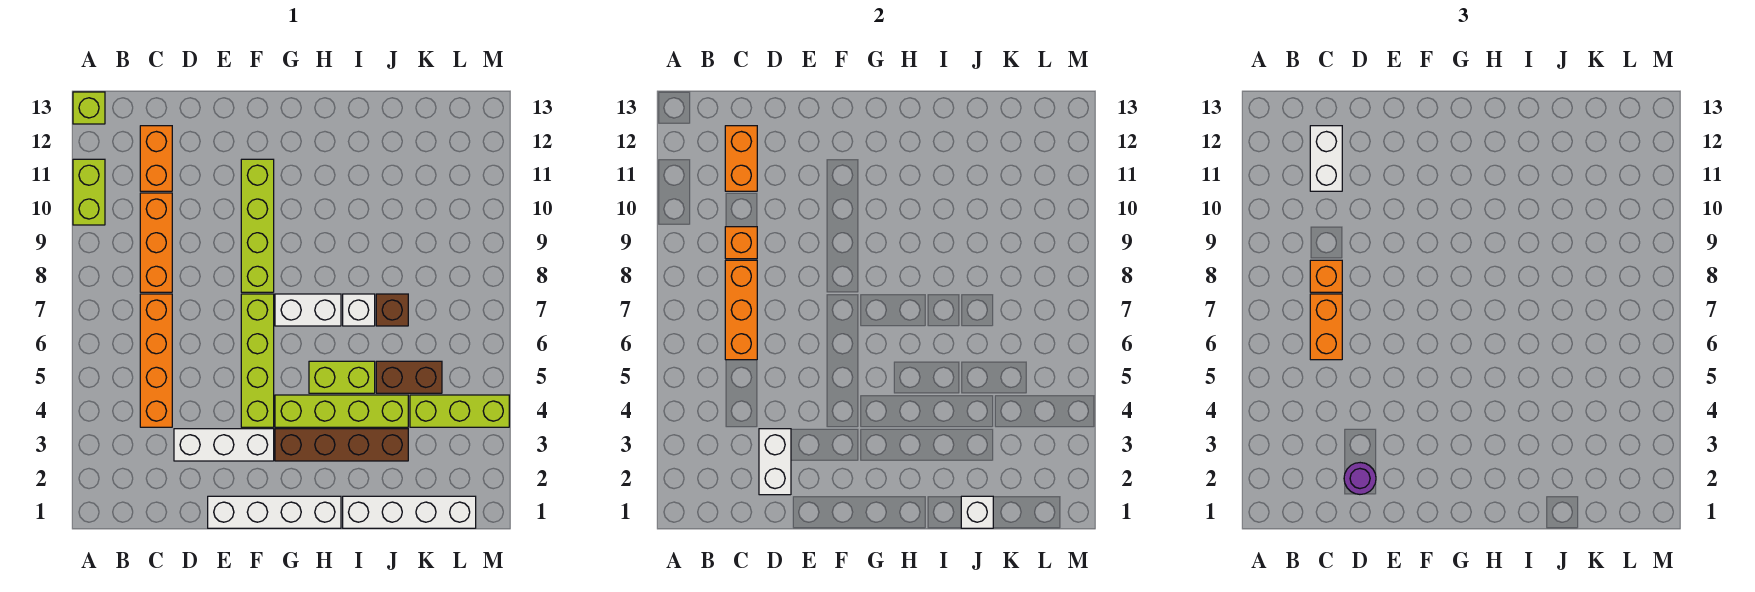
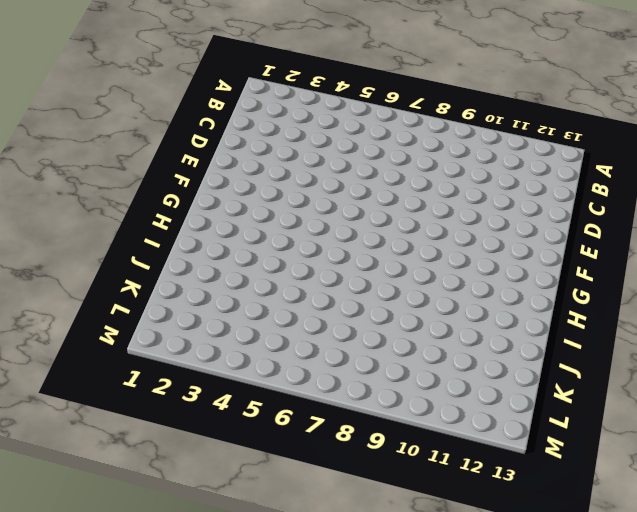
none -> lime brick A10:A11 level 1
none -> lime brick A13 level 1
none -> orange brick C4:C7 level 1

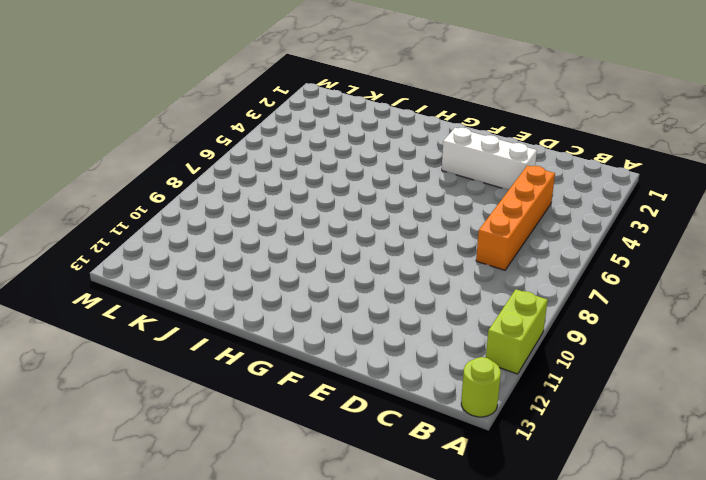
lime round brick A13 level 1 -> lime brick A13 level 1
none -> orange brick C8:C10 level 1
none -> orange brick C11:C12 level 1
none -> white brick E1:H1 level 1

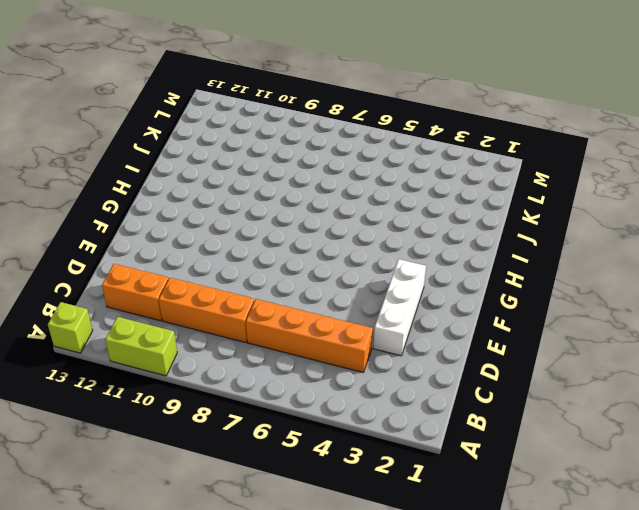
none -> white brick E1:H1 level 1
none -> lime brick F4:F7 level 1
none -> lime brick F8:F11 level 1

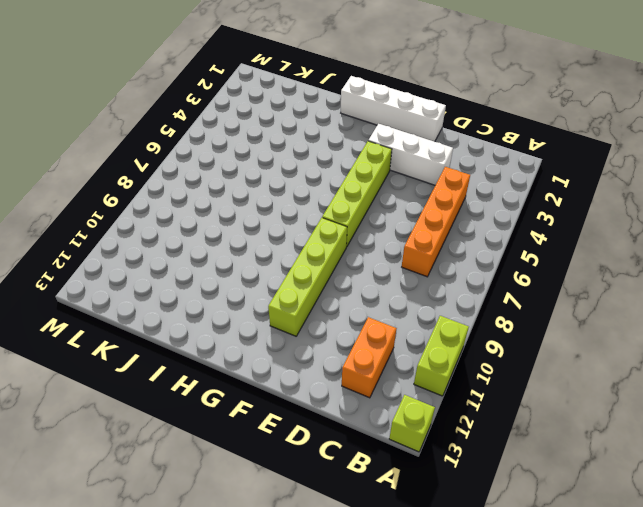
none -> orange brick C8:C10 level 1
none -> brown brick G3:J3 level 1
none -> lime brick G4:J4 level 1

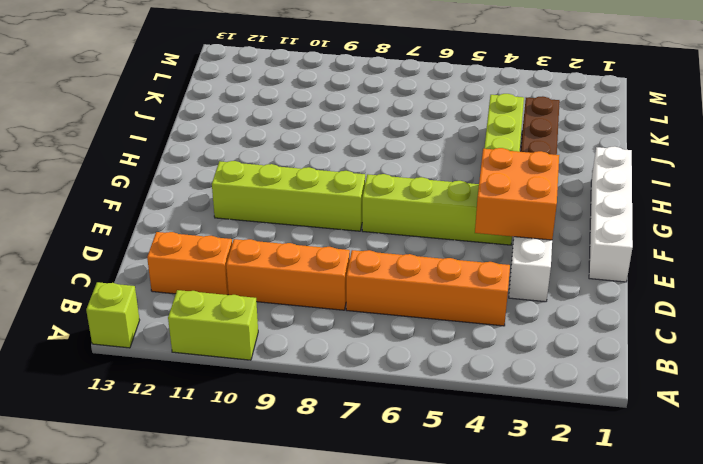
orange brick E3:F4 level 2 -> none
none -> white brick G7:H7 level 1
none -> lime brick H5:I5 level 1
none -> white brick I1:L1 level 1

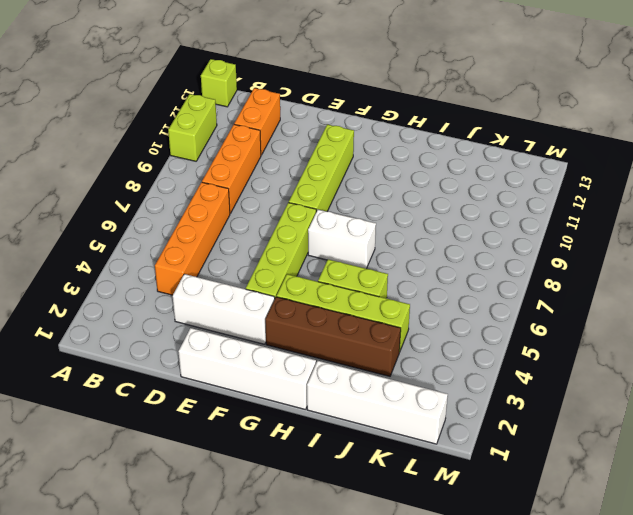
none -> white brick I7 level 1
none -> brown brick J5:K5 level 1
none -> brown brick J7 level 1

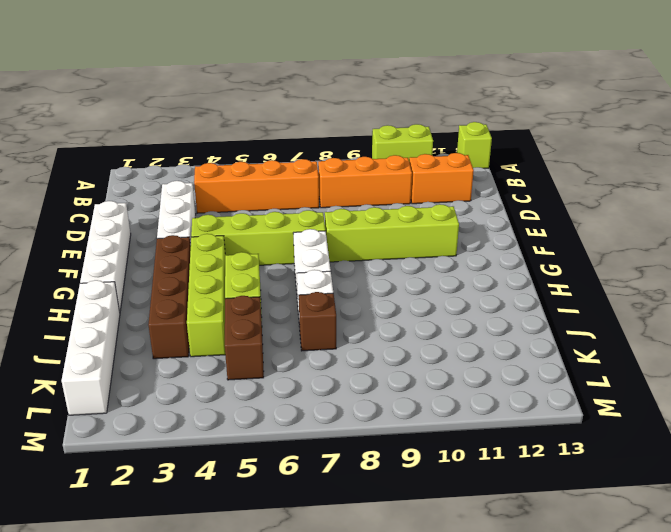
none -> lime brick K4:M4 level 1
none -> orange brick C6:C8 level 2
none -> orange brick C9 level 2

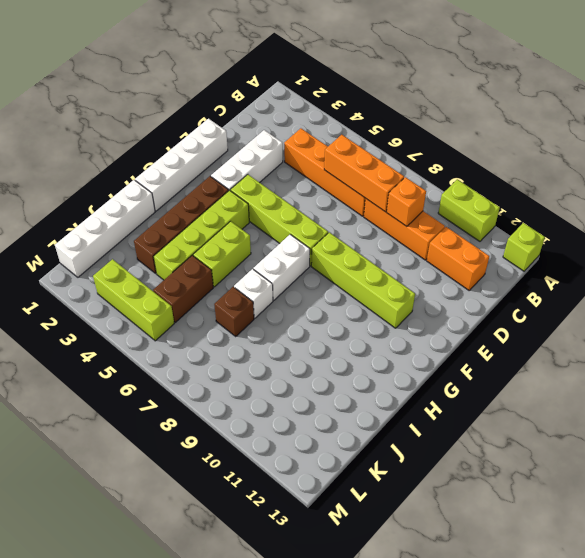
lime brick L3:L5 level 1 -> lime brick K4:M4 level 1
none -> orange brick C11:C12 level 2
none -> white brick D2:D3 level 2
none -> white brick J1 level 2

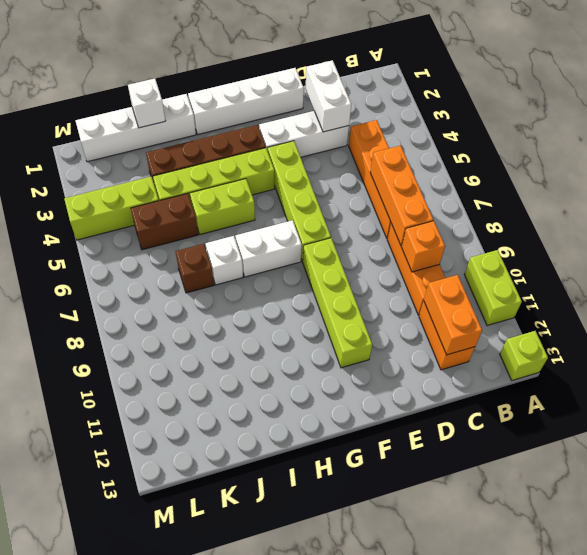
none -> orange brick C6:C7 level 3
none -> orange brick C8 level 3
none -> white brick C11:C12 level 3

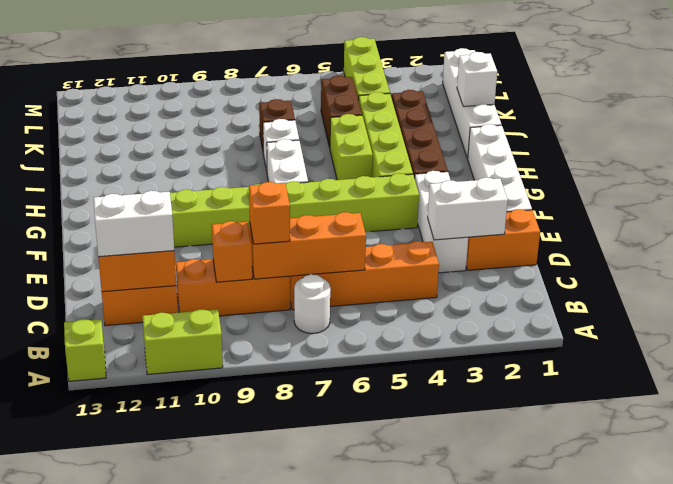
white round brick B7 level 1 -> none
orange brick D1:D2 level 1 -> orange brick C6:C7 level 3
none -> purple round brick D2 level 3

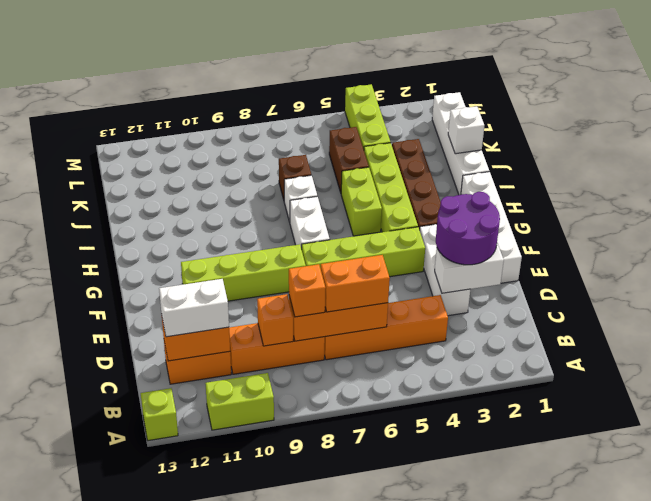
purple round brick D2:E3 level 3 -> purple round brick D2 level 3

